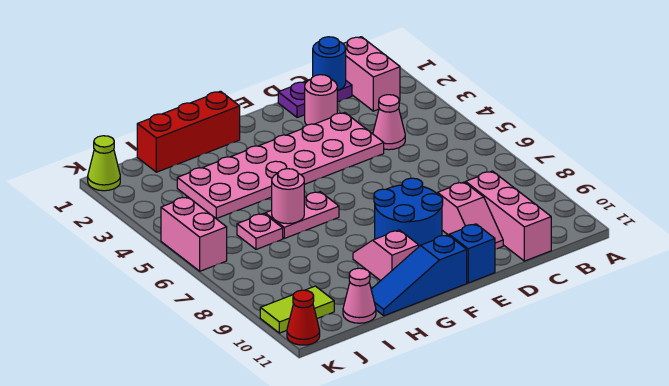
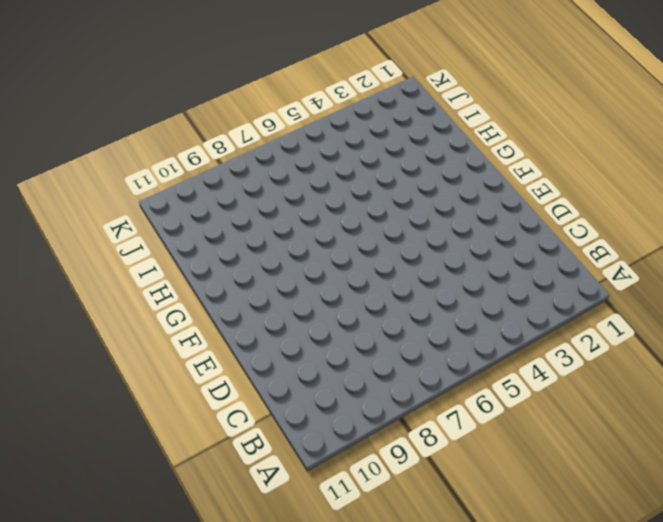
none -> pink brick B1:B2 level 1
none -> purple plate C1:D1 level 1
none -> pink cone C4 level 1

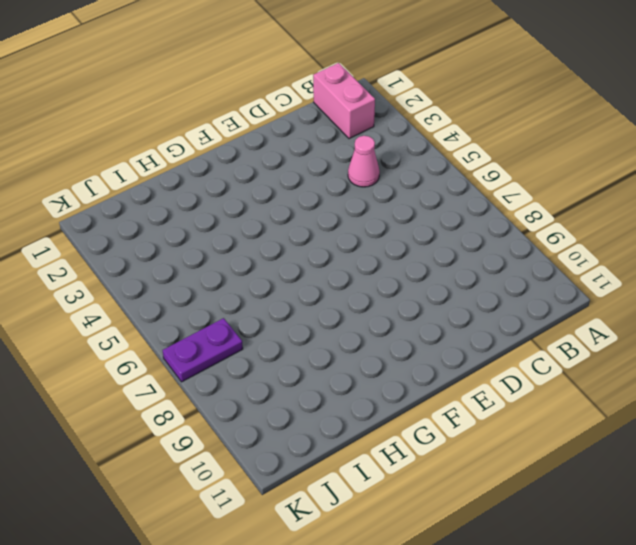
purple plate J7:K7 level 1 -> purple plate C1:D1 level 1
none -> pink brick C9:C11 level 1
none -> pink round brick D2 level 1
none -> pink plate D3:I4 level 1

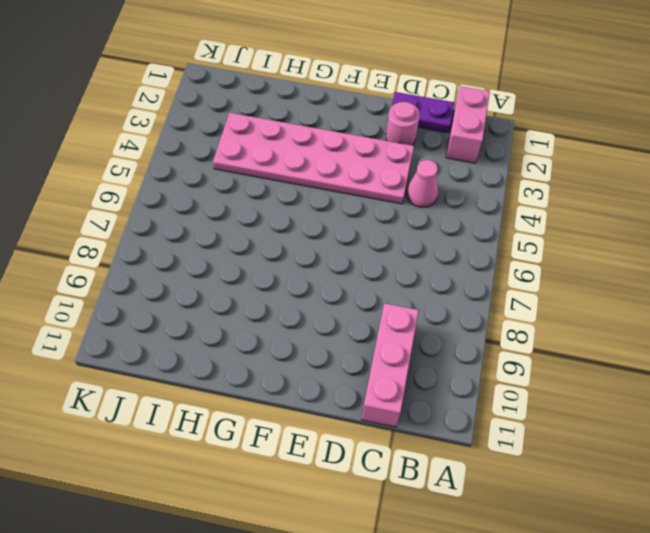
none -> pink slope D9:D10 level 1 top 9
none -> blue round brick E8:F9 level 1
none -> blue brick E11 level 1

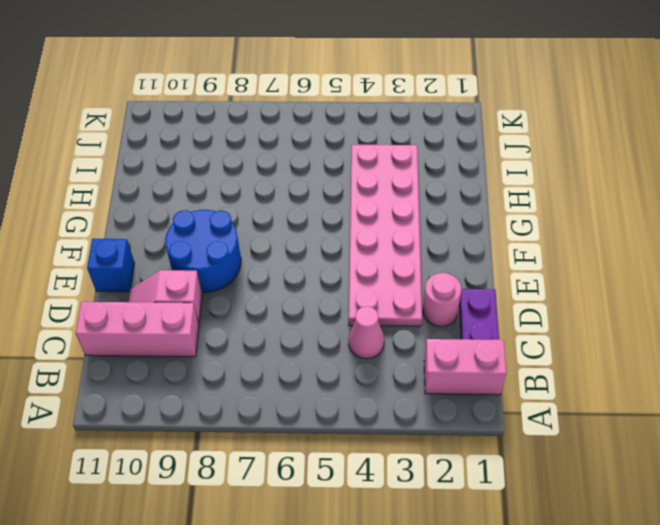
none -> blue slope F11:H11 level 1 top F
none -> red brick G1:I1 level 1
none -> pink plate G6:H6 level 1

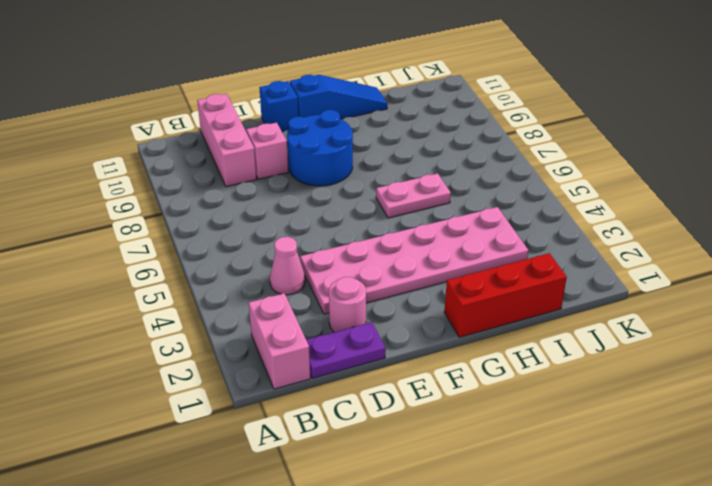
none -> pink slope G9:G10 level 1 top 10
none -> pink plate I6 level 1
none -> pink cone I11 level 1

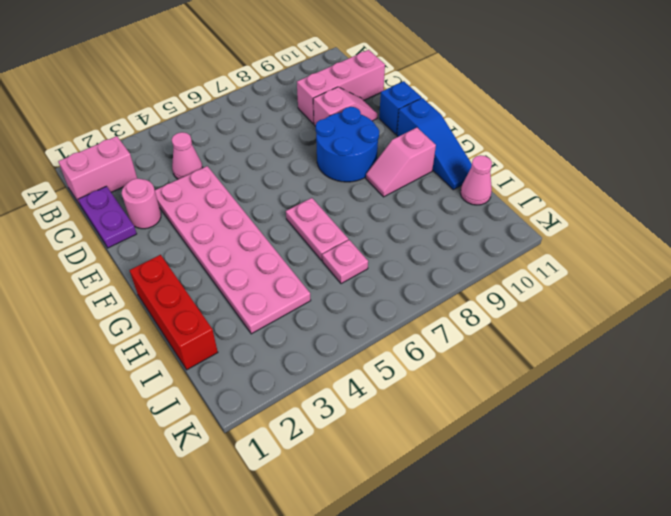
none -> lime tile J10:K10 level 1
none -> lime cone K1 level 1
none -> pink brick K5:K6 level 1

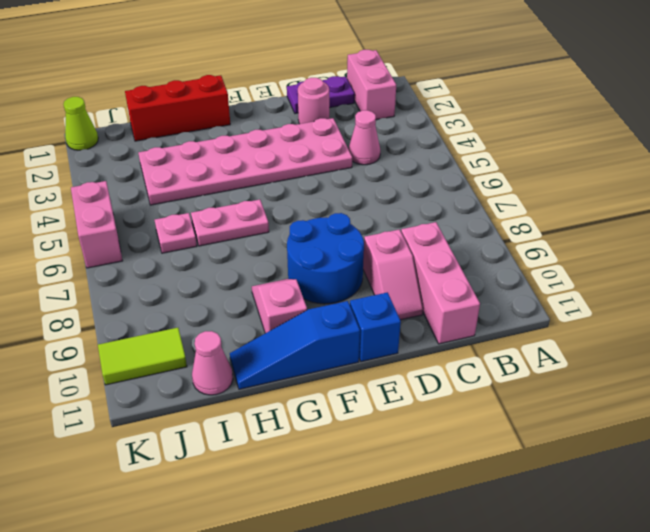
none -> red cone K11 level 1
none -> blue round brick C1 level 2
none -> pink round brick H6 level 2

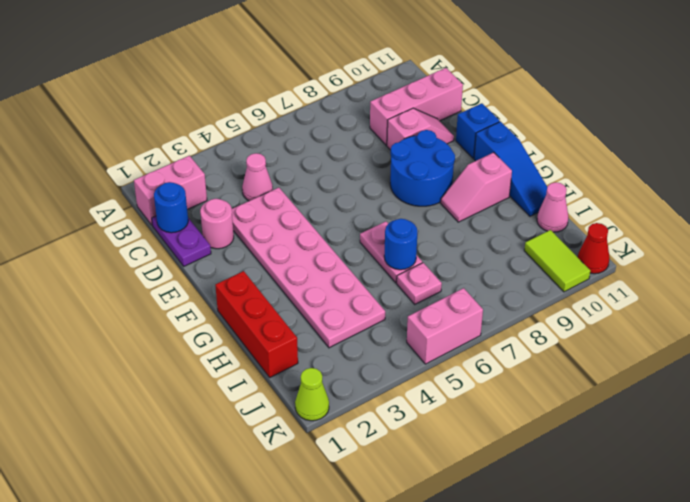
blue round brick H6 level 2 -> pink round brick H6 level 2

